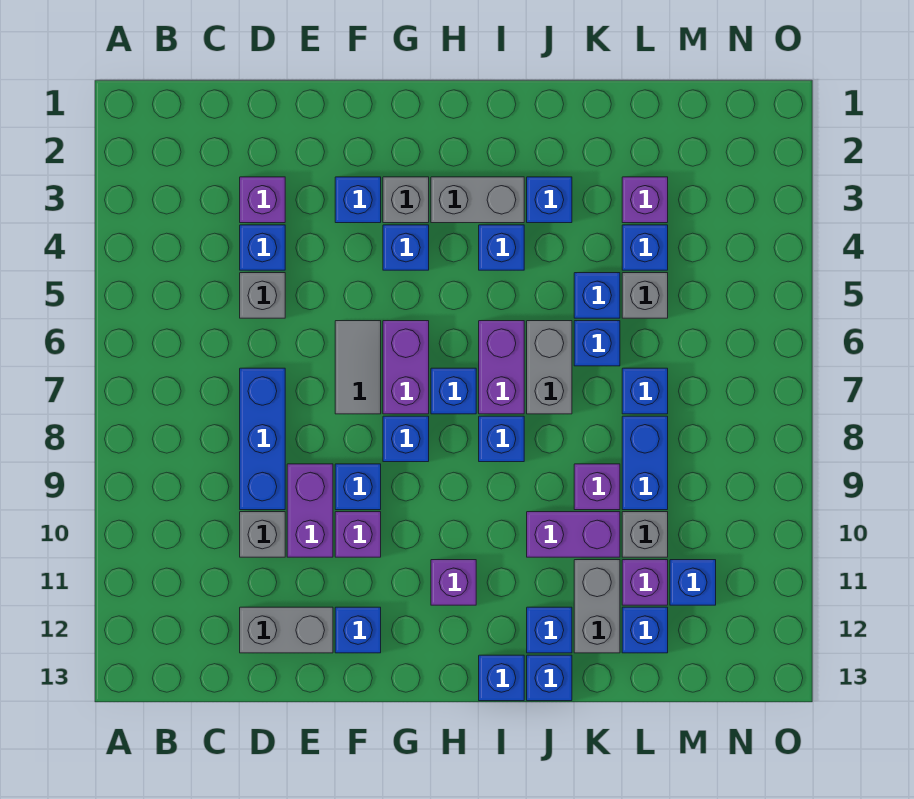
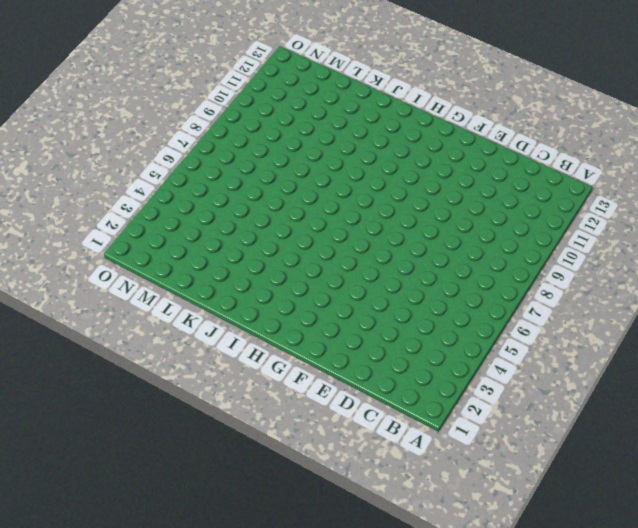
none -> purple brick D3 level 1
none -> blue brick D4 level 1
none -> grey brick D5 level 1
none -> blue brick D7:D9 level 1

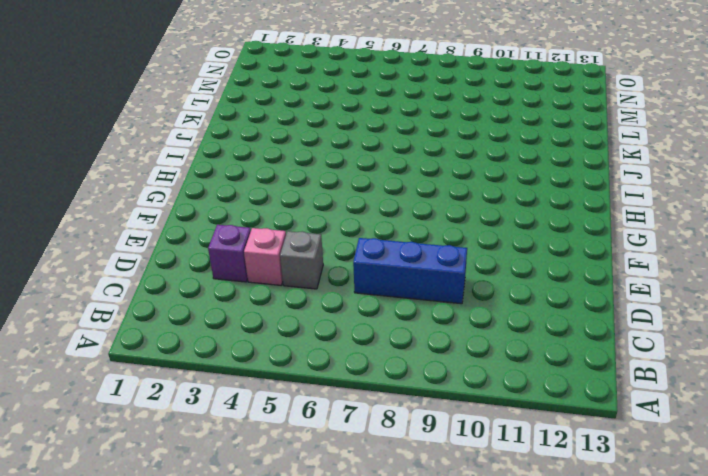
pink brick D4 level 1 -> blue brick D4 level 1
none -> grey brick D10 level 1
none -> grey brick D12:E12 level 1
none -> purple brick E9:E10 level 1
none -> blue brick F3 level 1

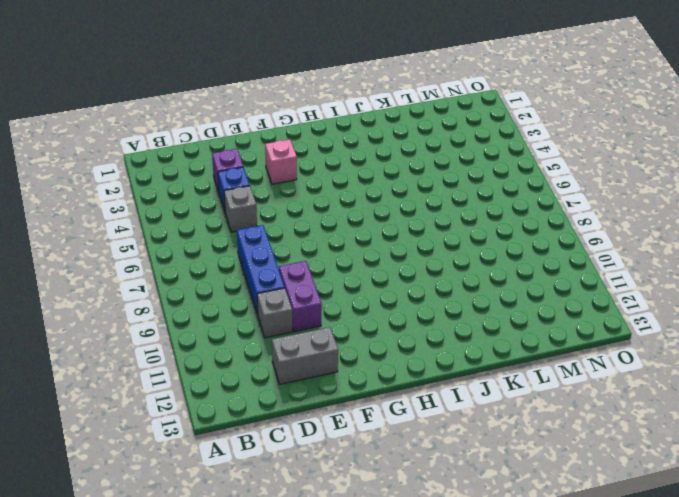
pink brick F3 level 1 -> blue brick F3 level 1
none -> grey tile F6:F7 level 1
none -> blue brick F9 level 1
none -> purple brick F10 level 1
none -> blue brick F12 level 1

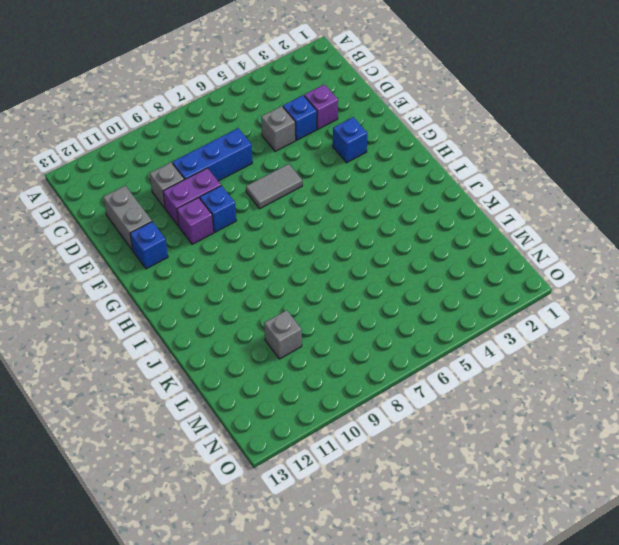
none -> grey brick G3 level 1
none -> blue brick G4 level 1
none -> purple brick G6:G7 level 1
none -> blue brick G8 level 1

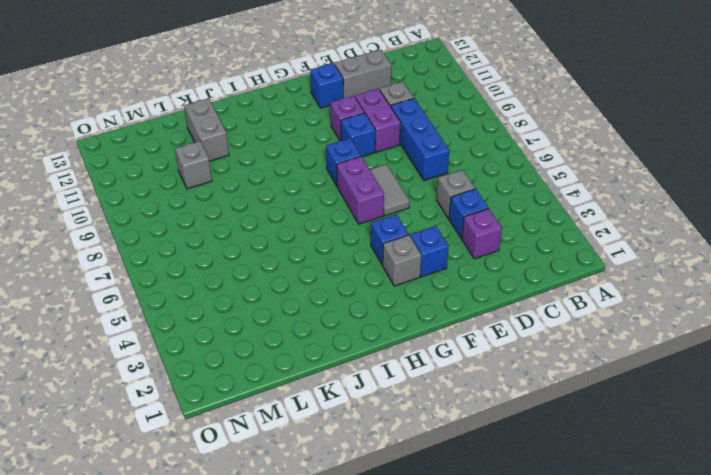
none -> grey brick H3:I3 level 1
none -> blue brick H7 level 1
none -> purple brick H11 level 1
none -> blue brick I4 level 1

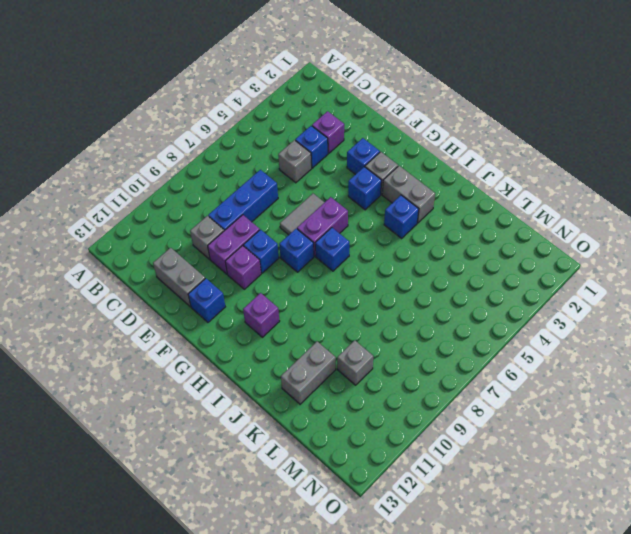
none -> purple brick I6:I7 level 1
none -> blue brick I8 level 1
none -> blue brick I13 level 1
none -> blue brick J3 level 1

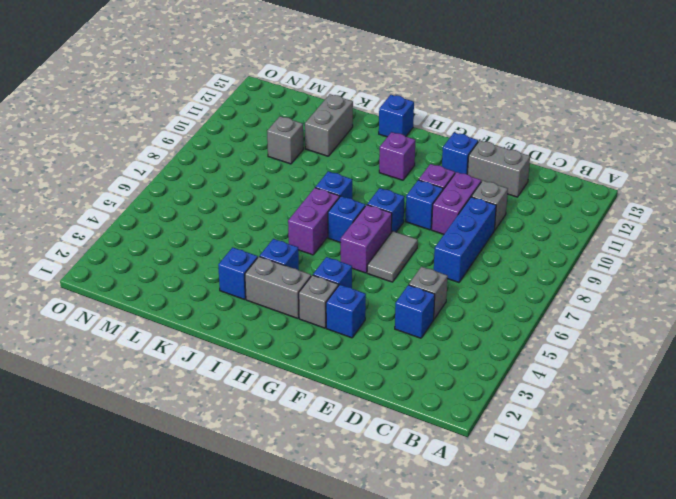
none -> purple brick D3 level 1
none -> grey brick J6:J7 level 1
none -> purple brick J10:K10 level 1
none -> blue brick J12 level 1

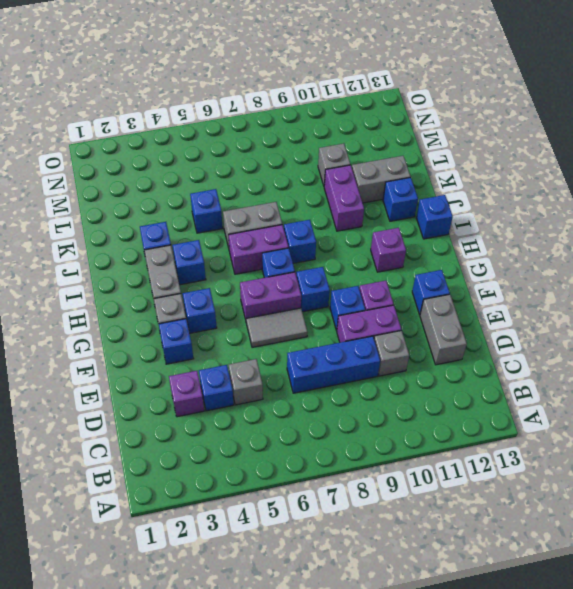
none -> blue brick J13 level 1
none -> blue brick K6 level 1
none -> purple brick K9 level 1
none -> purple brick L3 level 1

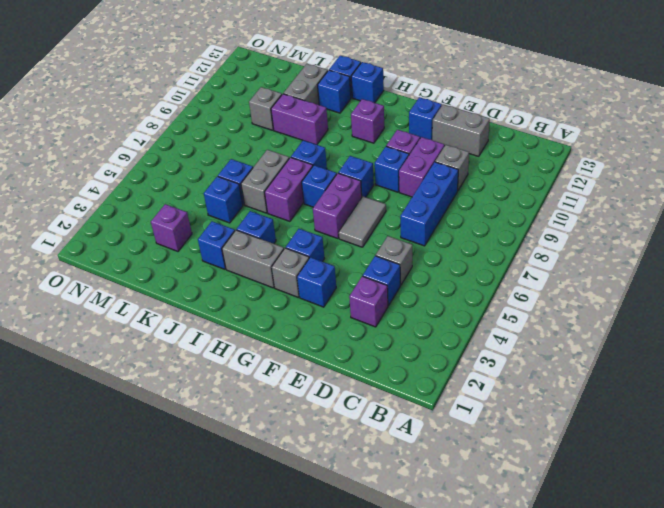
none -> purple brick K9 level 1
none -> blue brick L4 level 1
none -> grey brick L5 level 1
none -> blue brick L7 level 1

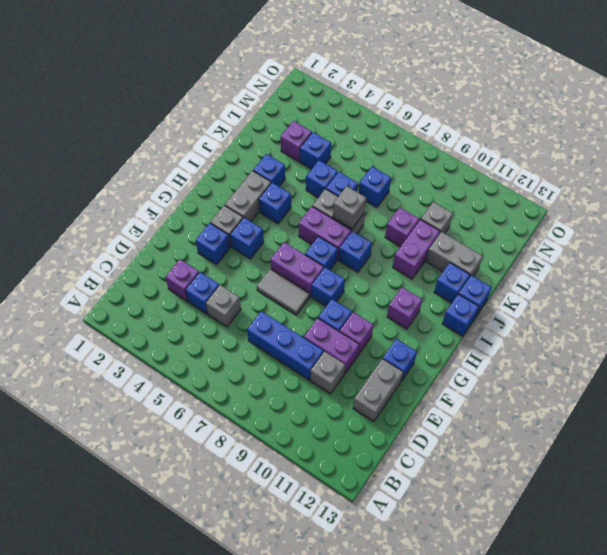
grey brick J7 level 2 -> grey brick L5 level 1
none -> blue brick L8:L9 level 1
none -> purple brick L11 level 1
none -> blue brick L12 level 1
none -> blue brick M11 level 1

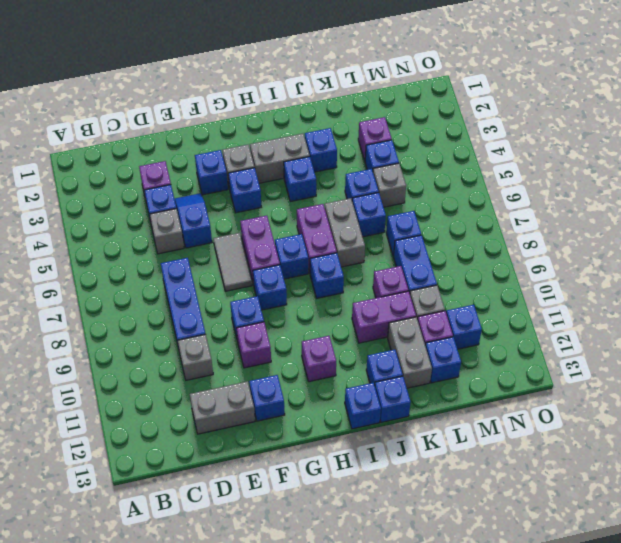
blue slope E4:E5 level 1 top 5 -> none
none -> purple brick E9:E10 level 1

